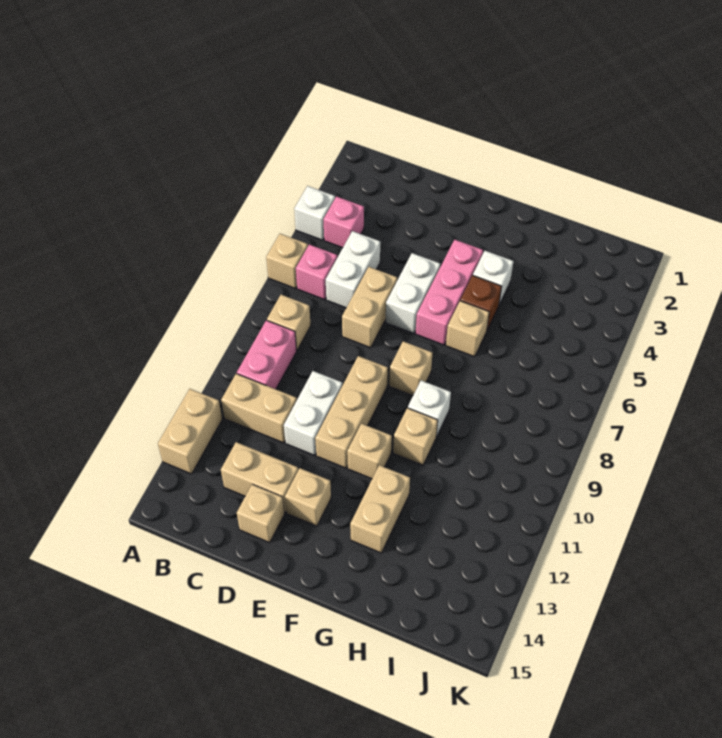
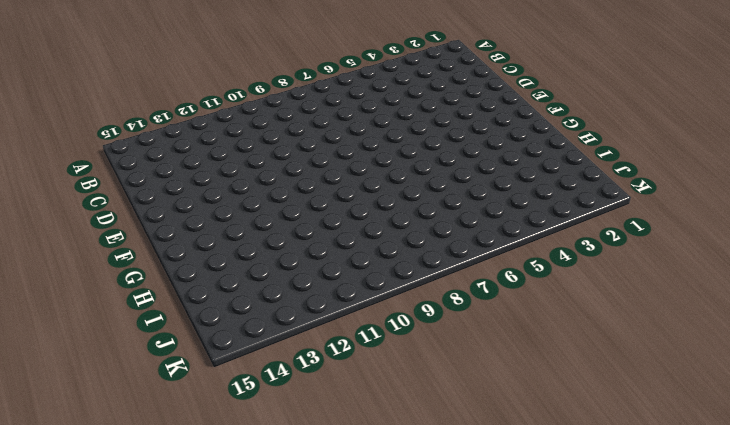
none -> white brick A4 level 1
none -> tan brick A6 level 1
none -> tan brick A12:A13 level 1

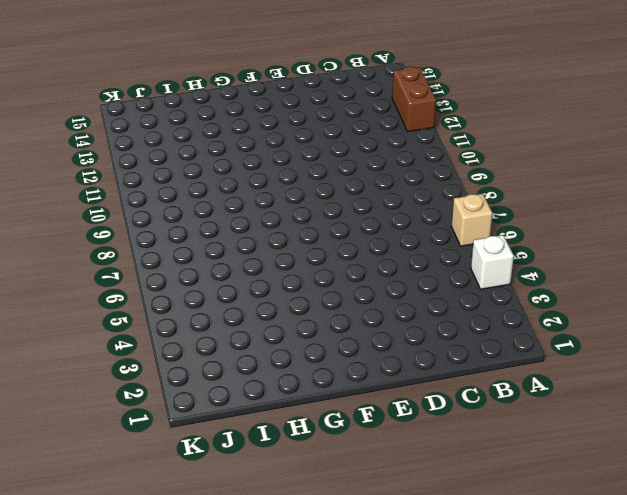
brown brick A12:A13 level 1 -> tan brick A12:A13 level 1
none -> pink brick B4 level 1
none -> pink brick B6 level 1
none -> tan brick B8 level 1

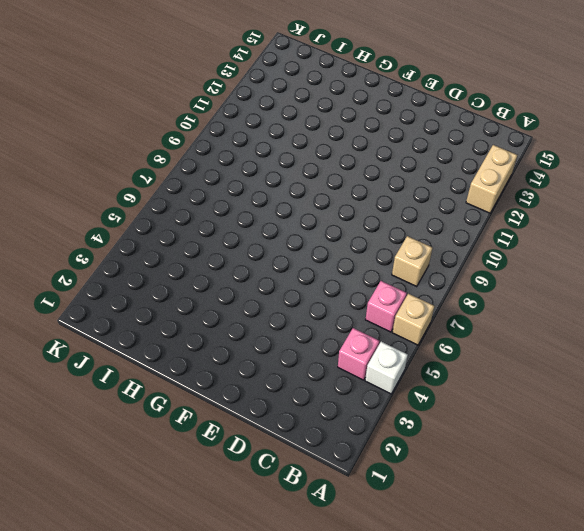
none -> pink brick B9:B10 level 1
none -> tan brick B11:C11 level 1
none -> white brick C5:C6 level 1

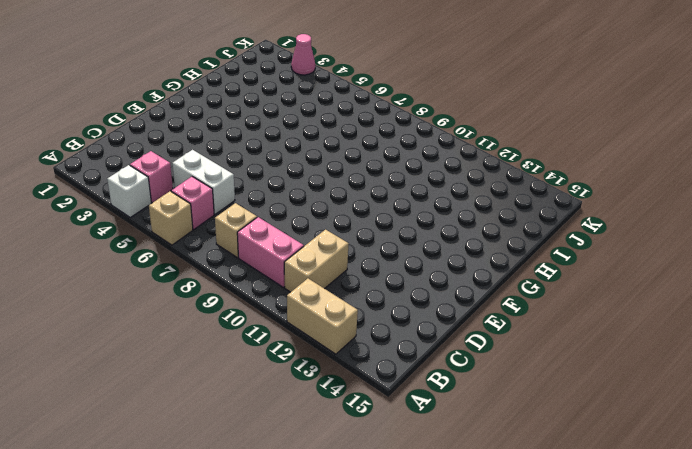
pink cone K3 level 1 -> none
none -> tan brick C13:D13 level 1
none -> tan brick D6:D7 level 1
none -> white brick D10:D11 level 1

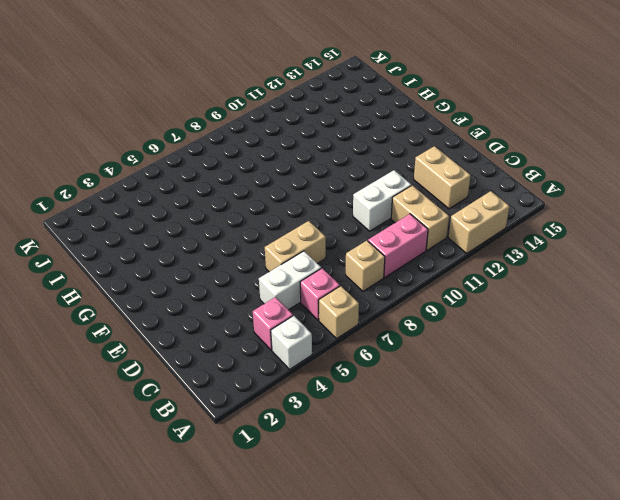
none -> tan brick D14 level 1
none -> white brick E5:E6 level 1
none -> tan brick E9:E11 level 1

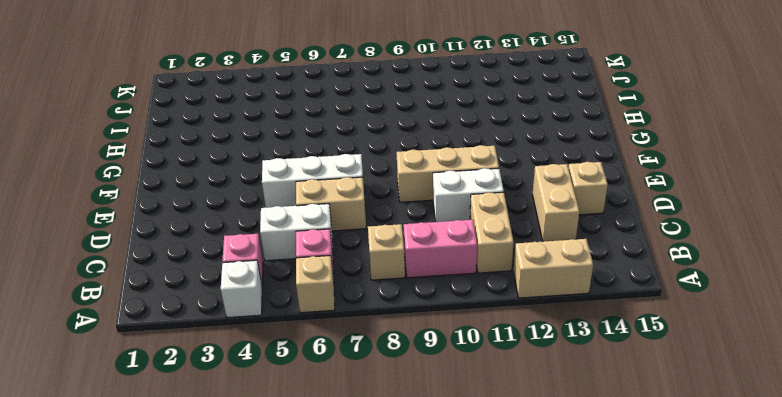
white brick E5:E7 level 1 -> white brick E5:E6 level 1
none -> tan brick E13 level 1
none -> pink brick F4:F6 level 1
none -> tan brick F8 level 1

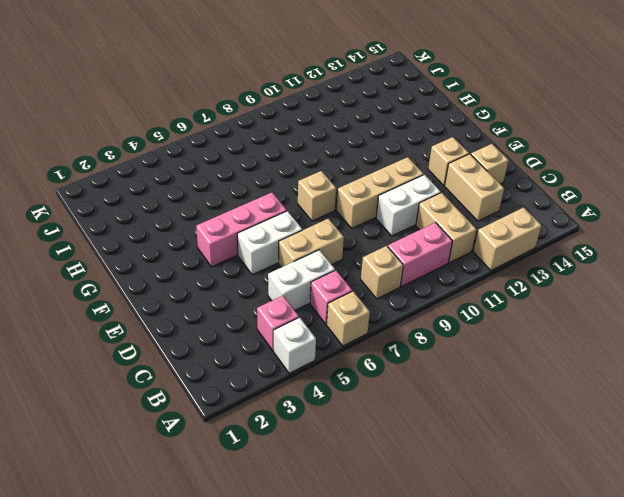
none -> tan brick F11 level 1
none -> white brick G4 level 1
none -> brown brick G5 level 1

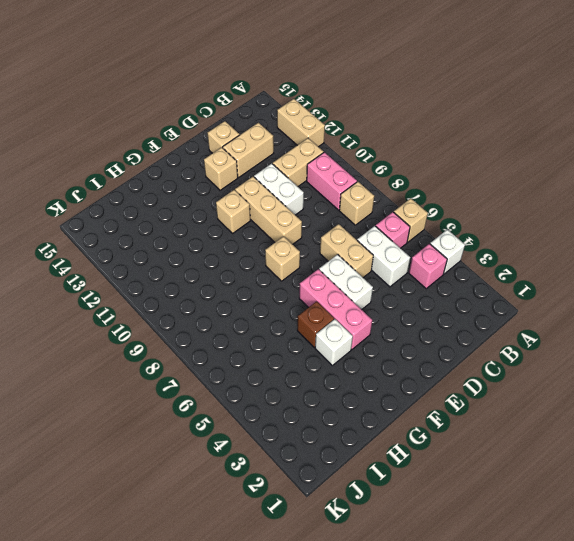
none -> tan brick G6 level 1
none -> white brick G9 level 1
none -> tan brick G10 level 1

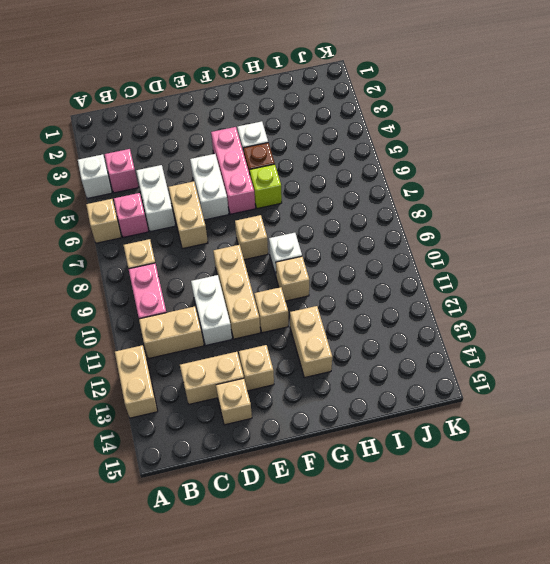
lime brick G6 level 1 -> tan brick G6 level 1

